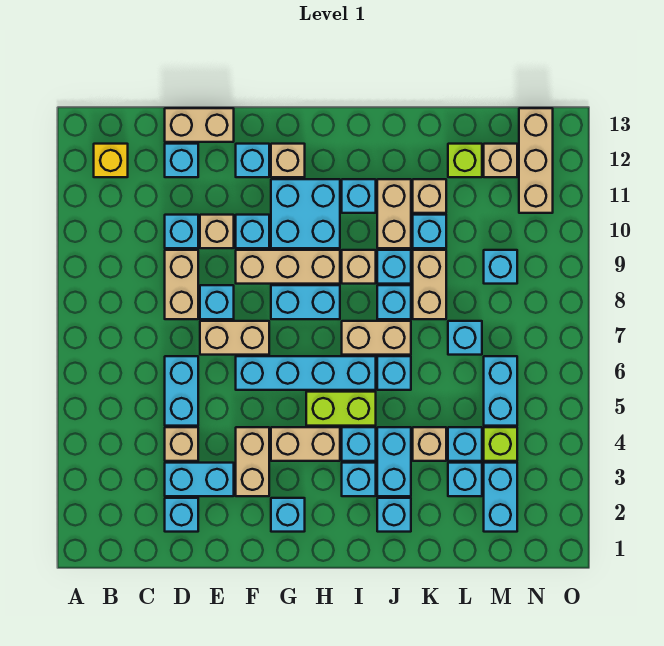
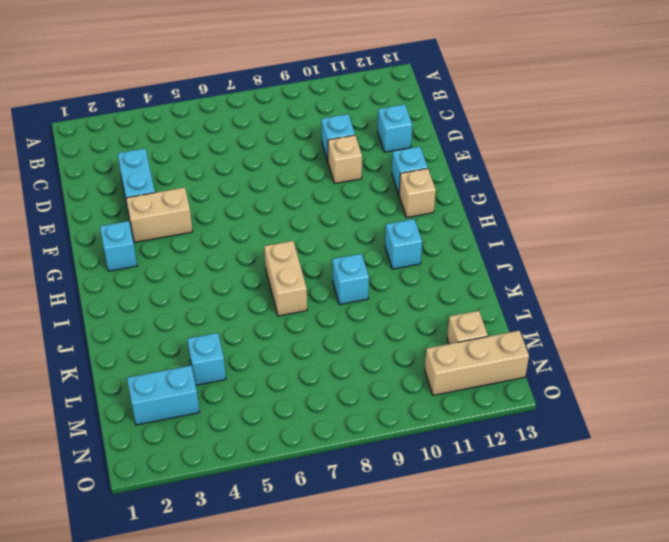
none -> yellow brick B12 level 1
none -> cyan brick D2 level 1
none -> tan brick D4 level 1
none -> cyan brick D5:D6 level 1

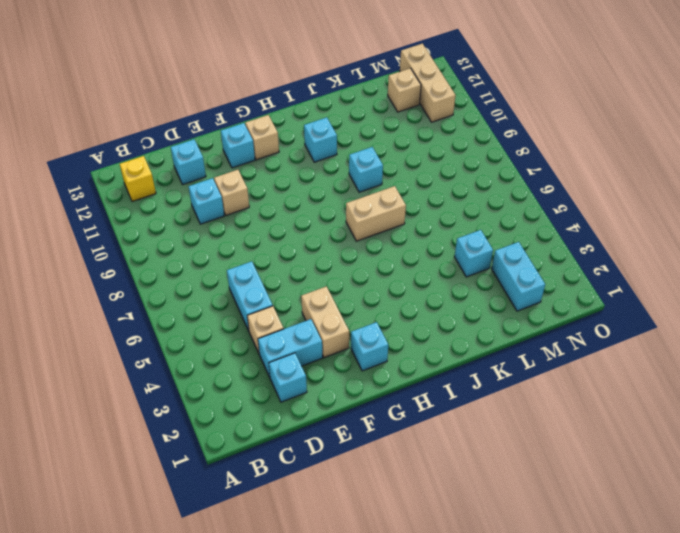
none -> tan brick D8:D9 level 1
none -> tan brick D13:E13 level 1
none -> tan brick E7:F7 level 1
none -> cyan brick E8 level 1

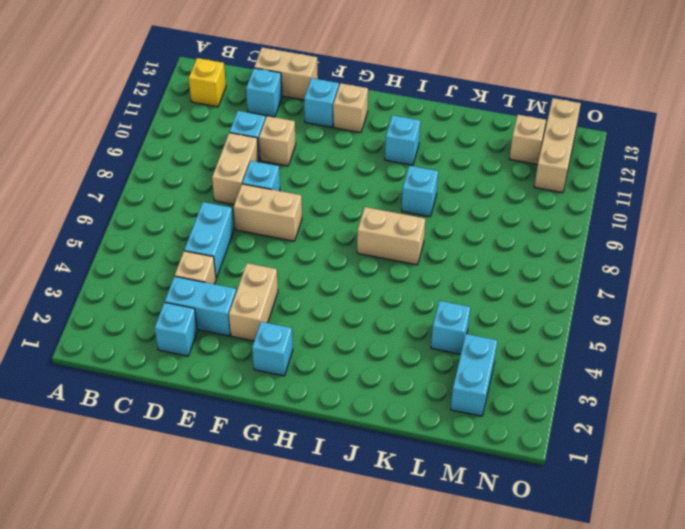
none -> cyan brick F6:I6 level 1
none -> tan brick F9:H9 level 1
none -> cyan brick F10 level 1
none -> tan brick G4:H4 level 1

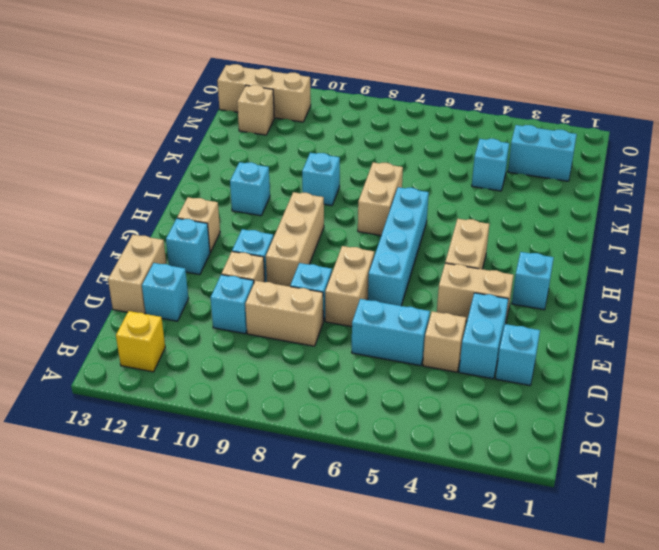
none -> cyan brick G8:H8 level 1
none -> cyan brick G10:H11 level 1
none -> lime brick H5:I5 level 1
none -> cyan brick I3 level 1

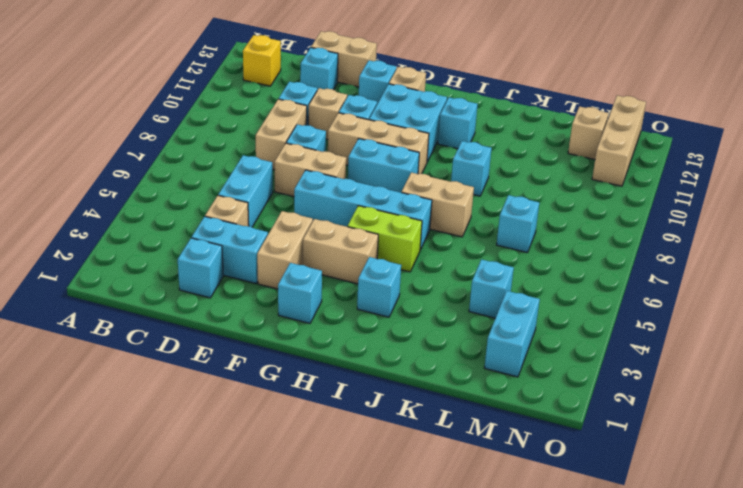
none -> cyan brick I4 level 1
none -> tan brick I9 level 1
none -> cyan brick J2 level 1
none -> cyan brick J3:J4 level 1

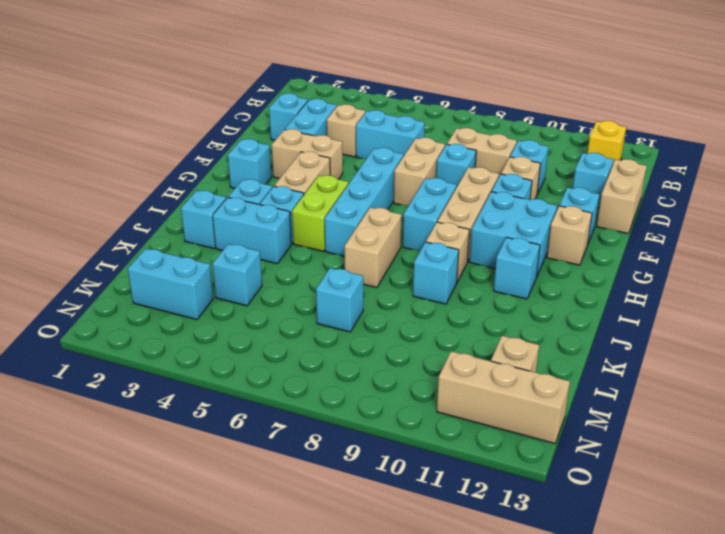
none -> cyan brick J6 level 1
none -> cyan brick J8 level 1
none -> tan brick J10:J11 level 1
none -> tan brick K4 level 1

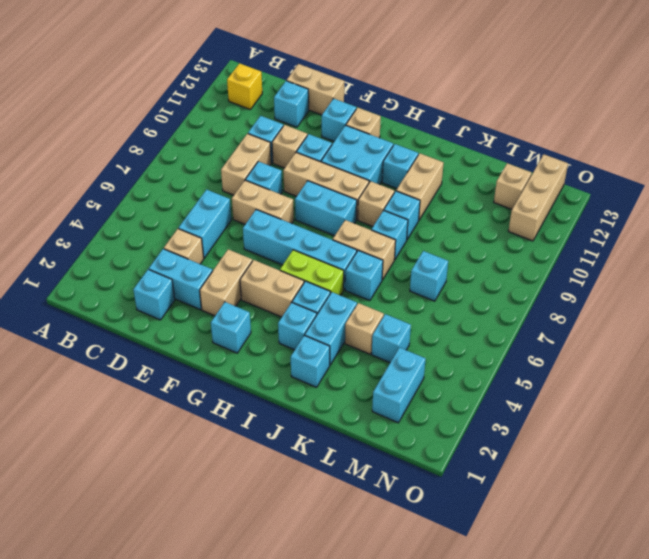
none -> tan brick K8:K9 level 1
none -> cyan brick K10 level 1
none -> tan brick K11 level 1
none -> cyan brick L3 level 1

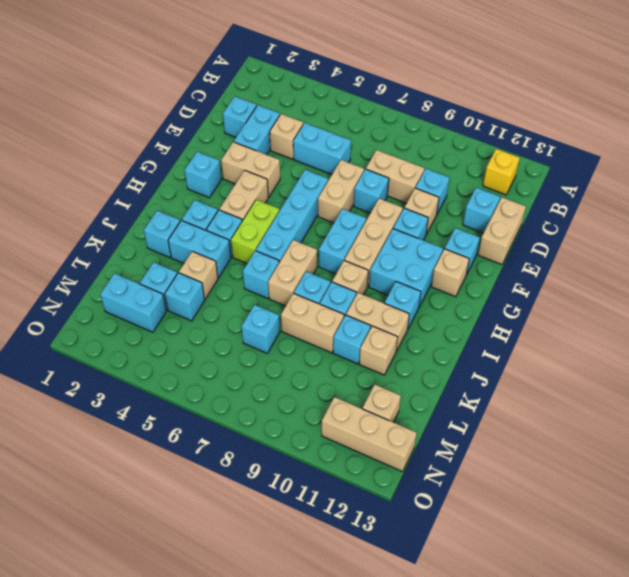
none -> lime brick L12 level 1
none -> lime brick M4 level 1
none -> cyan brick M5:M6 level 1
none -> cyan brick M9 level 1

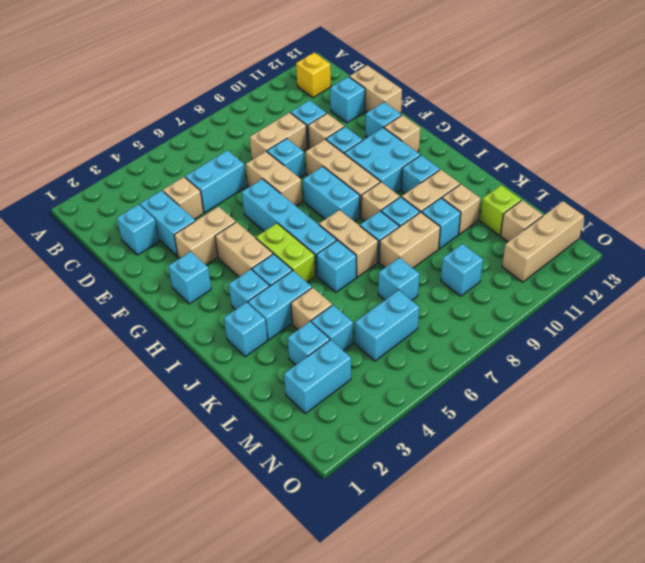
none -> lime brick M4 level 1

